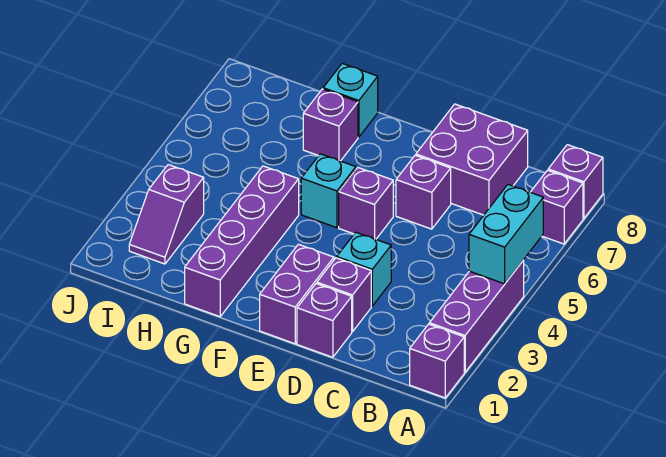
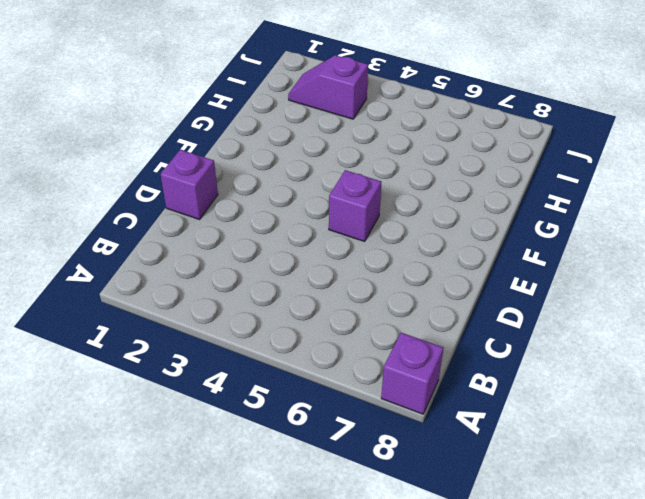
none -> purple brick A1 level 1
none -> purple brick A2:A4 level 1
none -> purple brick A7 level 1

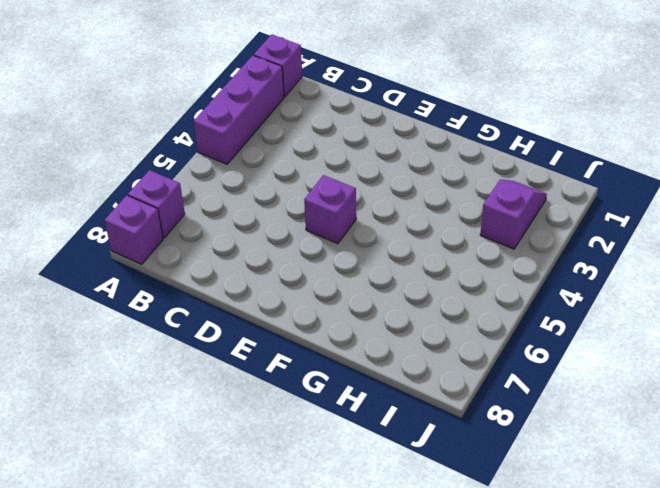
none -> purple brick C7:D8 level 1
none -> purple brick D1 level 1
none -> purple brick D2 level 1

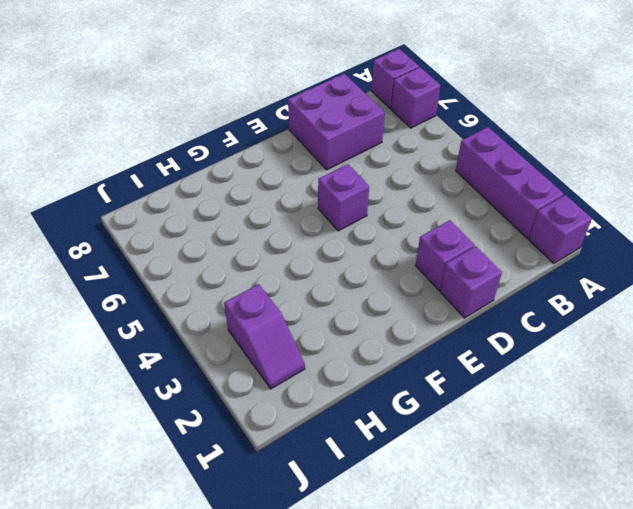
none -> cyan brick D3 level 1
none -> purple brick D6 level 1
none -> purple brick E1:E2 level 1

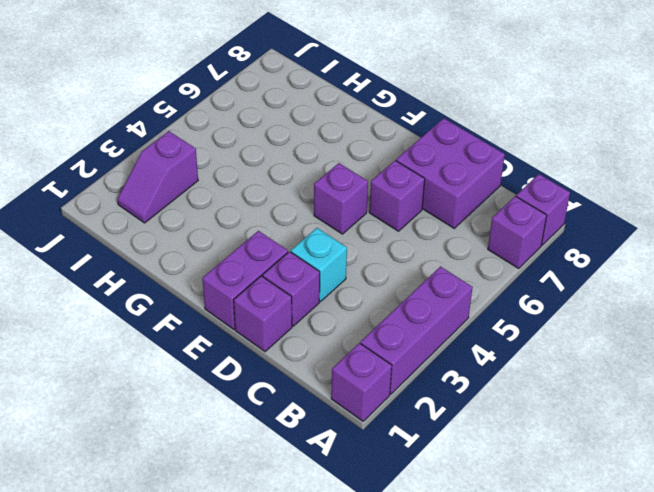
none -> cyan brick F5 level 1
none -> purple brick G1:G4 level 1
none -> purple brick G7 level 1

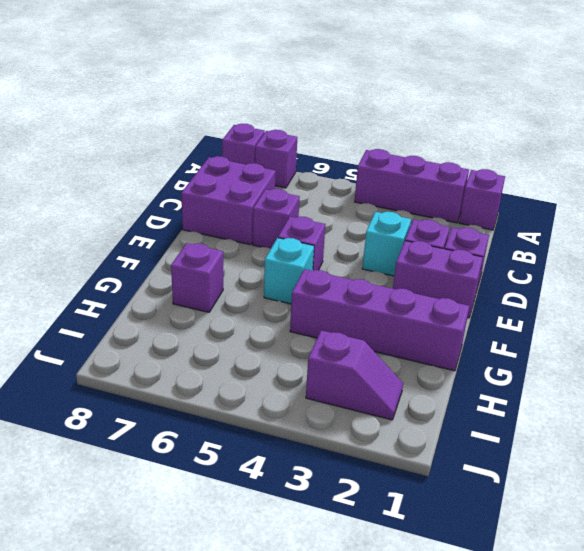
none -> cyan brick G8 level 1
none -> cyan brick A4:A5 level 2

